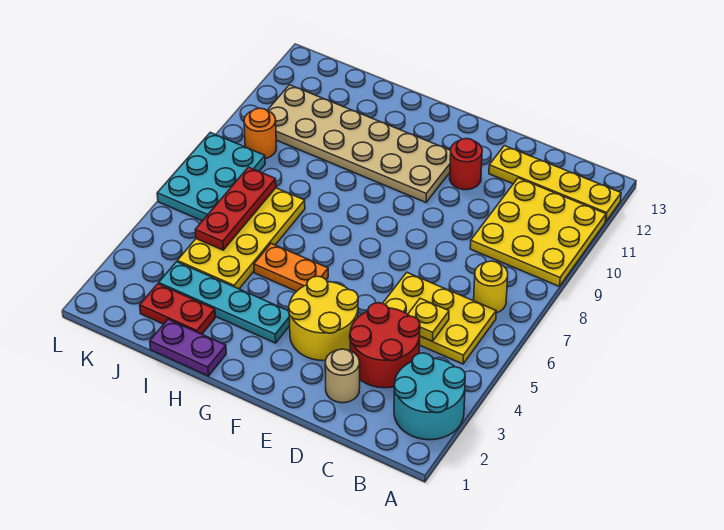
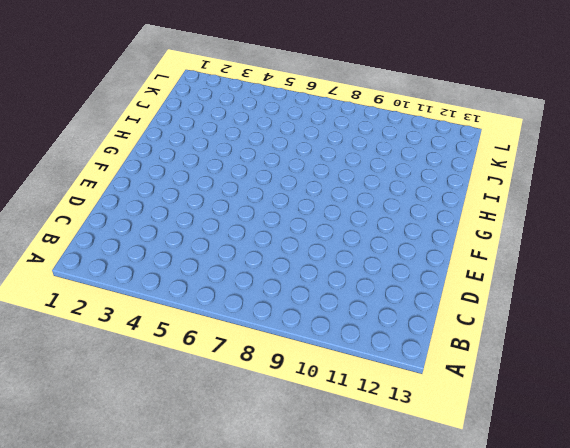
none -> cyan round brick A2:B3 level 1
none -> yellow plate A9:C11 level 1
none -> yellow plate A12:D12 level 1

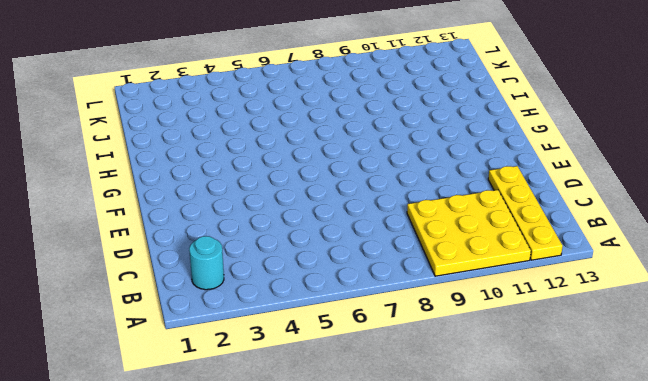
cyan round brick B2 level 1 -> cyan round brick A2:B3 level 1
none -> yellow plate B5:D6 level 1
none -> yellow round brick B7 level 1
none -> red round brick C3:D4 level 1

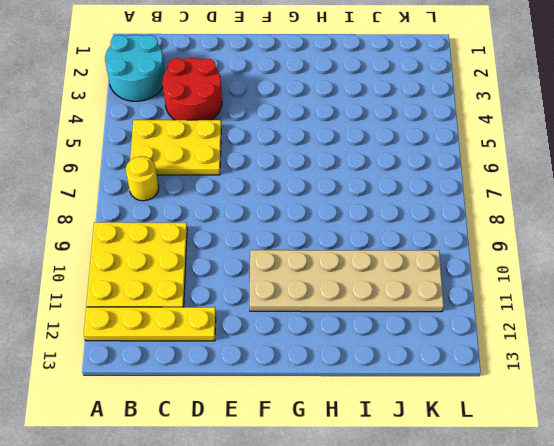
none -> tan round brick D2 level 1
none -> yellow round brick E3:F4 level 1
none -> red round brick E11 level 1

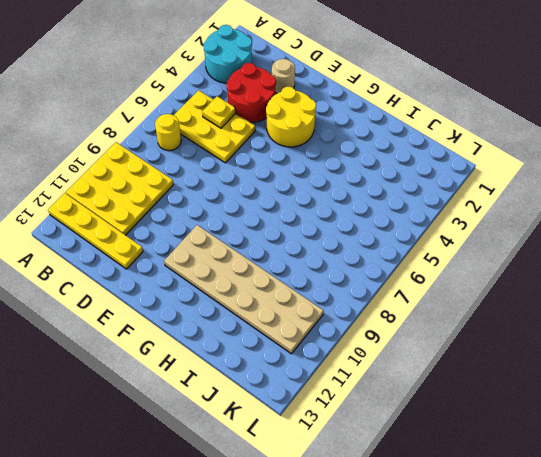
none -> red round brick E11 level 1
none -> cyan plate G3:J3 level 1
none -> orange plate G5:H5 level 1

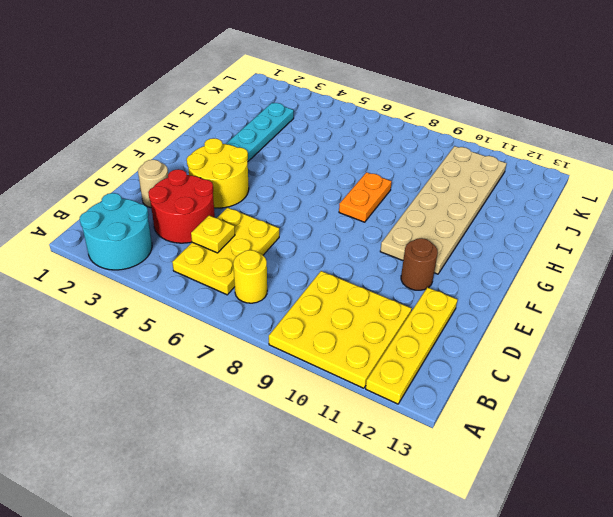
brown round brick E11 level 1 -> red round brick E11 level 1
orange plate G8:H8 level 1 -> orange plate G5:H5 level 1
none -> purple plate H1:I1 level 1
none -> red plate I2:J2 level 1
none -> yellow plate I4:J7 level 1

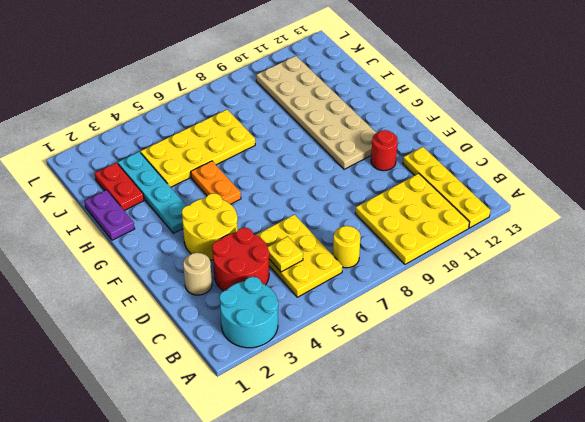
none -> cyan plate K6:L8 level 1
none -> orange round brick K9 level 1
none -> red plate J5:J7 level 2

